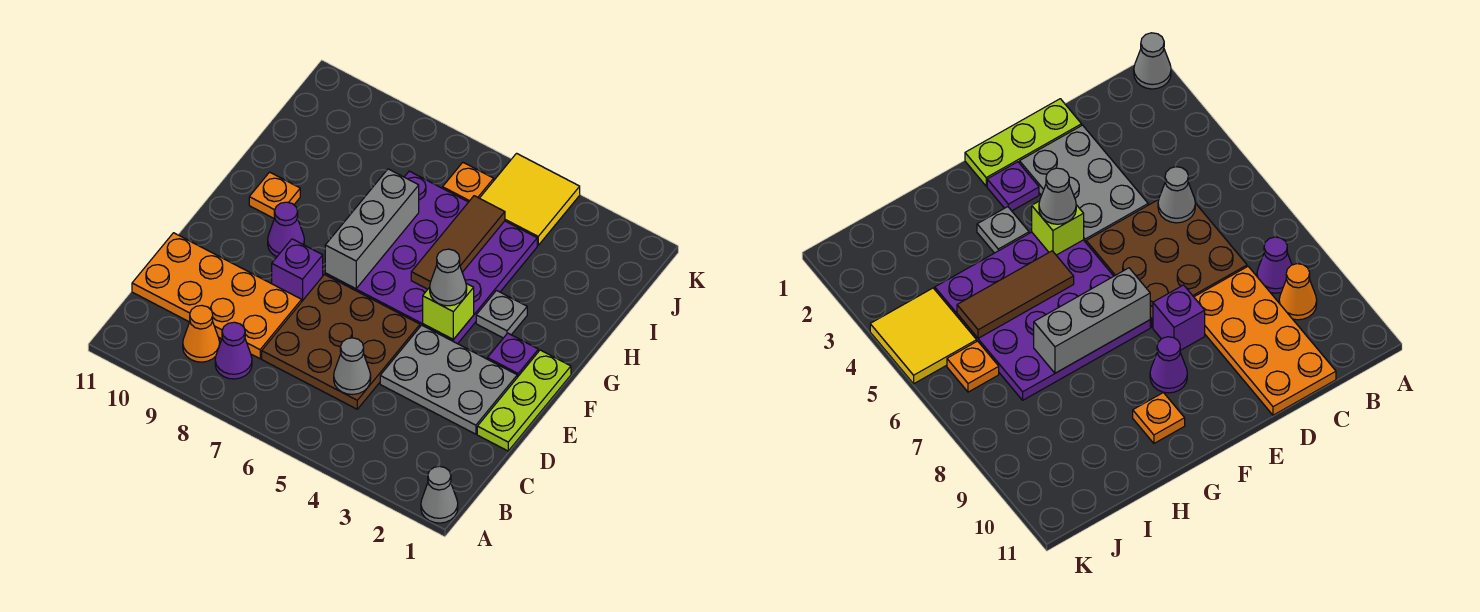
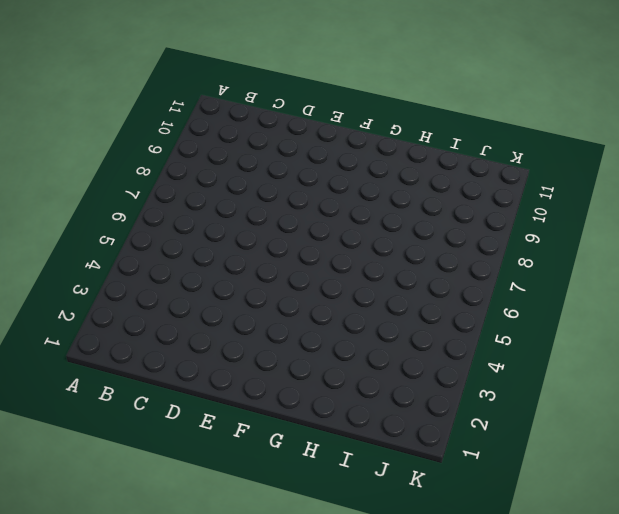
none -> grey cone A1 level 1
none -> purple cone B8 level 1
none -> orange cone B9 level 1

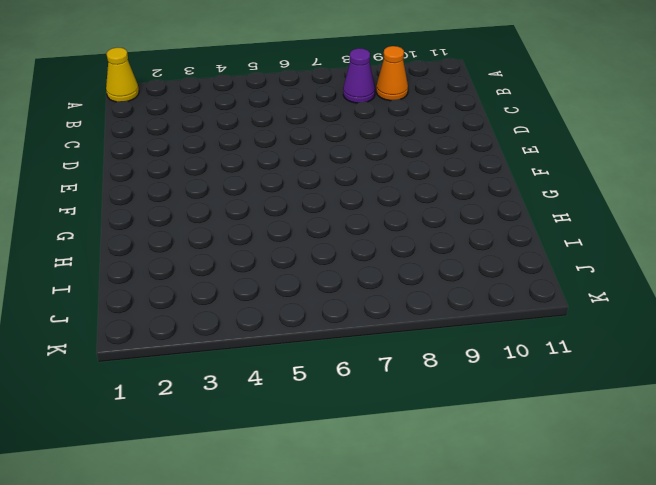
yellow cone A1 level 1 -> grey cone A1 level 1
none -> brown plate C5:E7 level 1
none -> orange plate C8:D11 level 1
none -> lime plate D1:F1 level 1

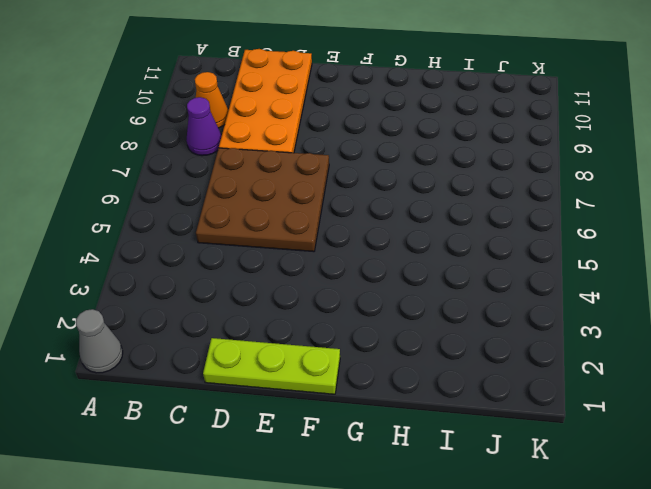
none -> grey plate D2:E4 level 1
none -> purple brick E8 level 1
none -> purple plate F2 level 1

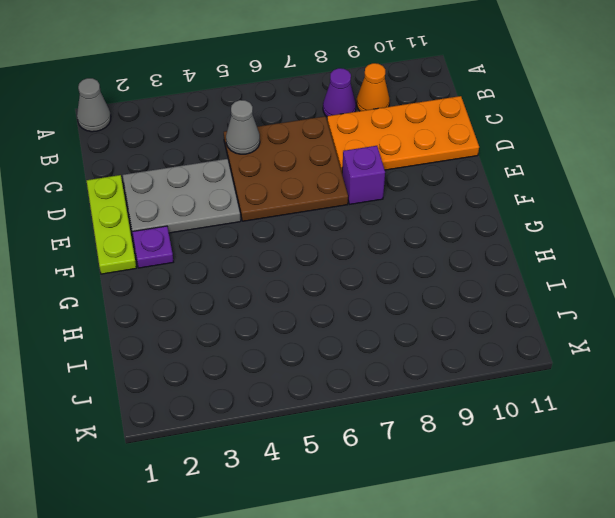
none -> purple plate F4:I7 level 1
none -> purple cone F9 level 1
none -> grey plate G3 level 1

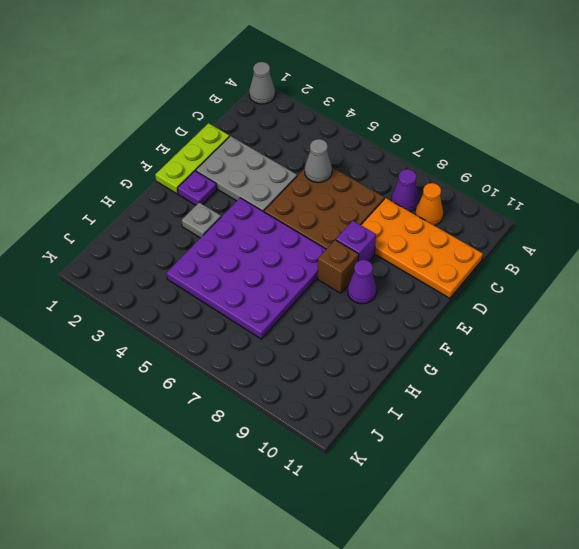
brown brick F8 level 1 -> none
none -> orange plate G10 level 1
none -> yellow tile J4:K5 level 1
none -> orange plate J6 level 1

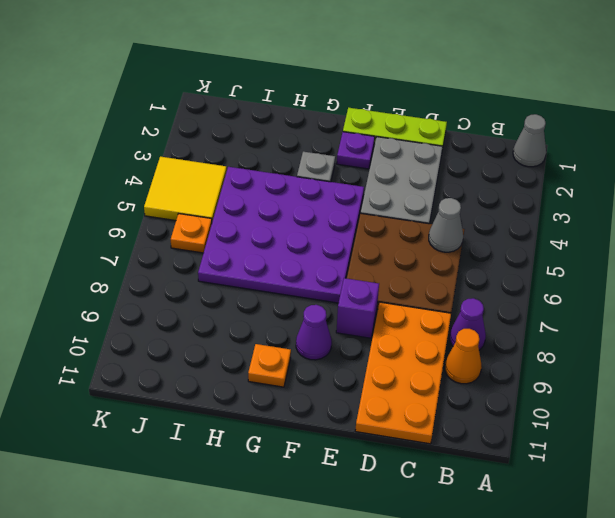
none -> lime brick F4 level 2
none -> grey brick F7:H7 level 2
none -> brown tile G5:I5 level 2

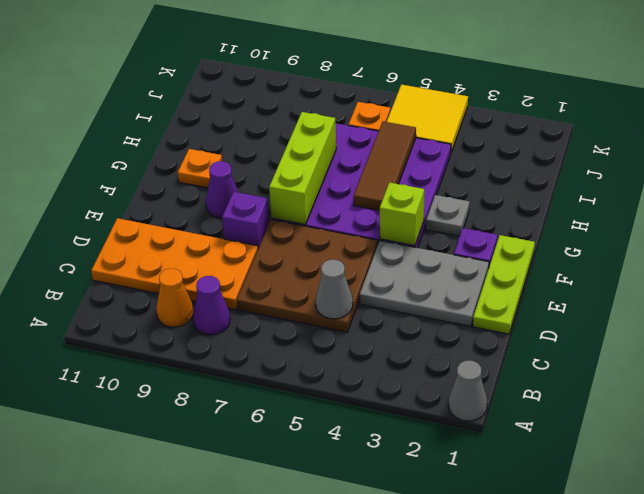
lime brick F7:H7 level 2 -> grey brick F7:H7 level 2
none -> grey cone F4 level 3

